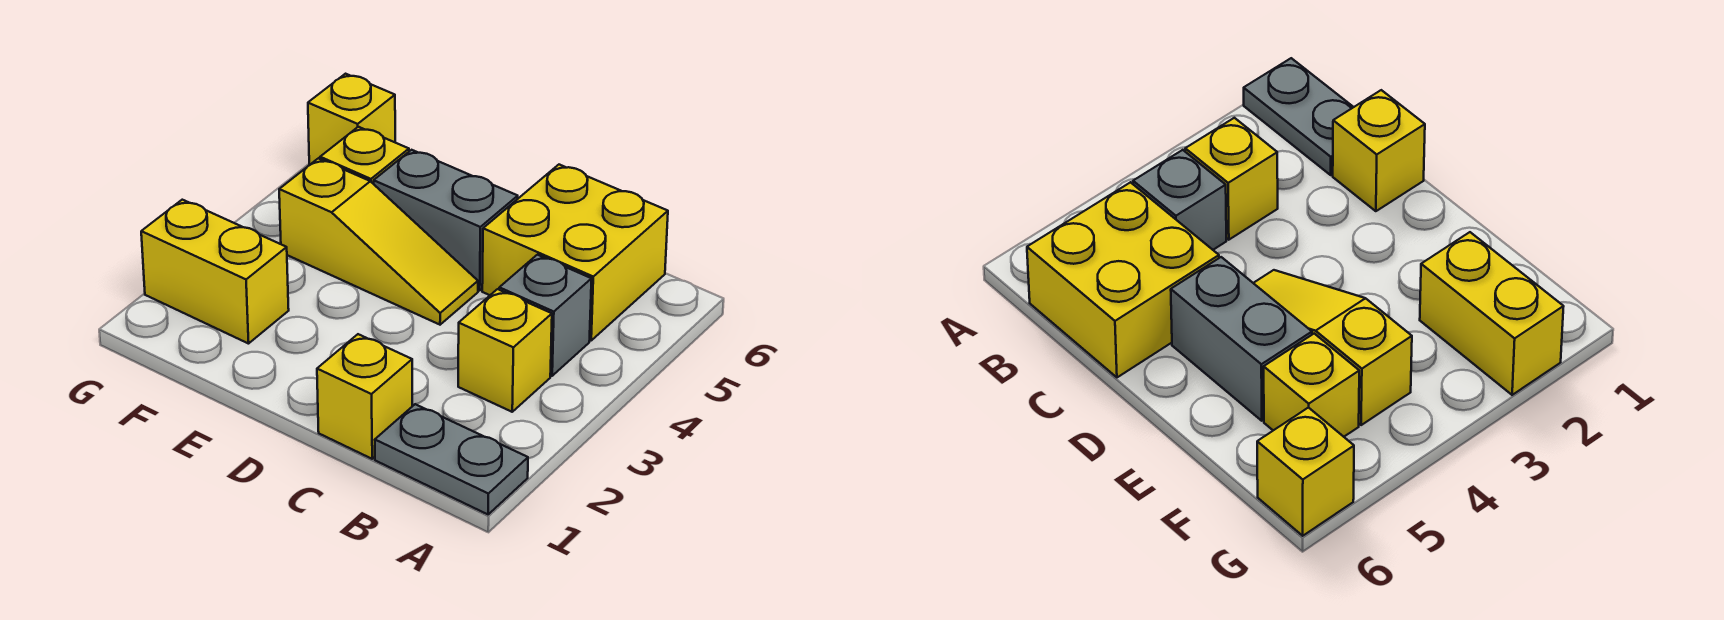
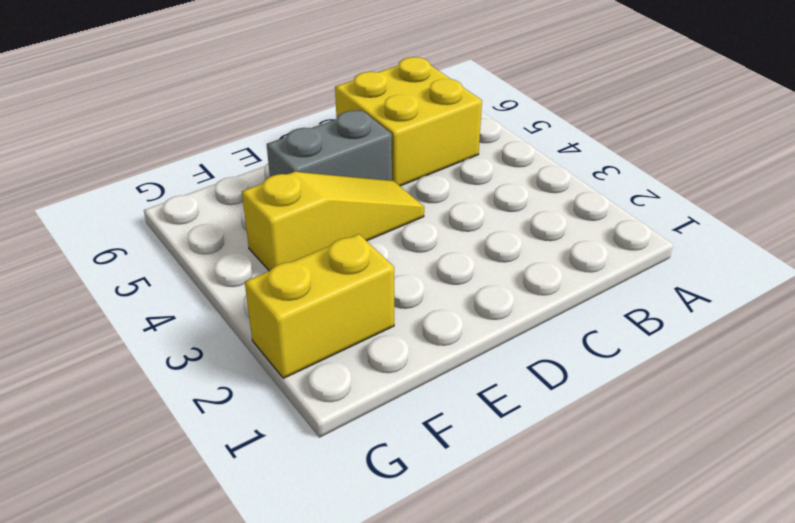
none -> grey plate A1:B1 level 1
none -> yellow brick B3 level 1

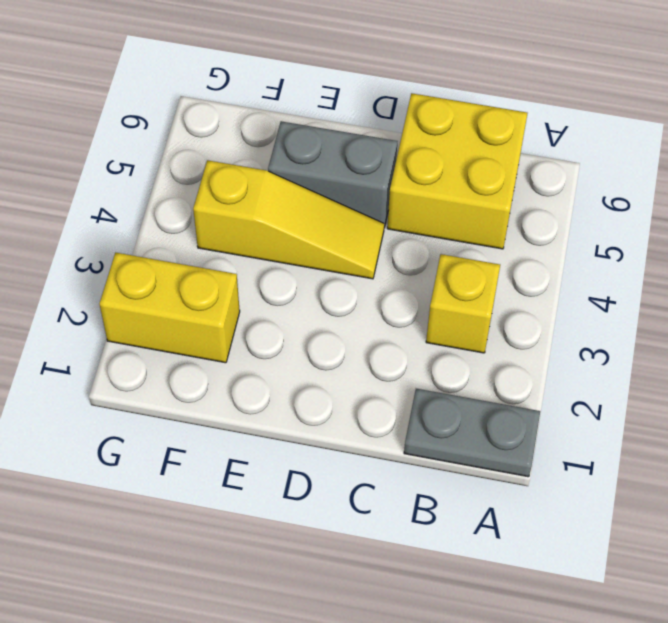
none -> grey brick B4 level 1
none -> yellow brick C1 level 1

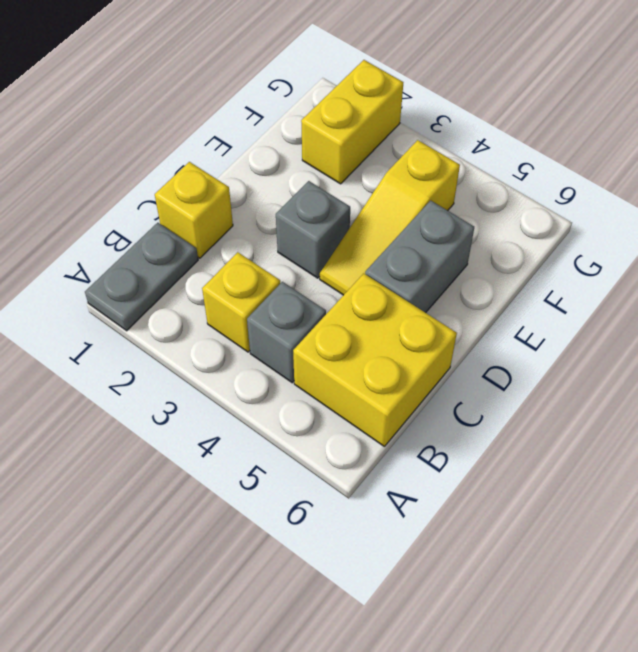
grey brick D3 level 1 -> none
none -> yellow brick F5 level 1
none -> yellow brick G6 level 1

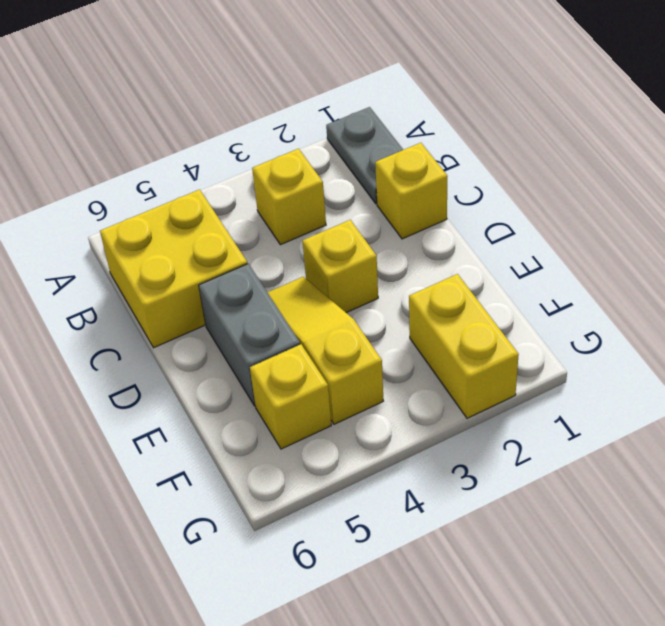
yellow brick D3 level 1 -> yellow brick G6 level 1
none -> grey brick B4 level 1

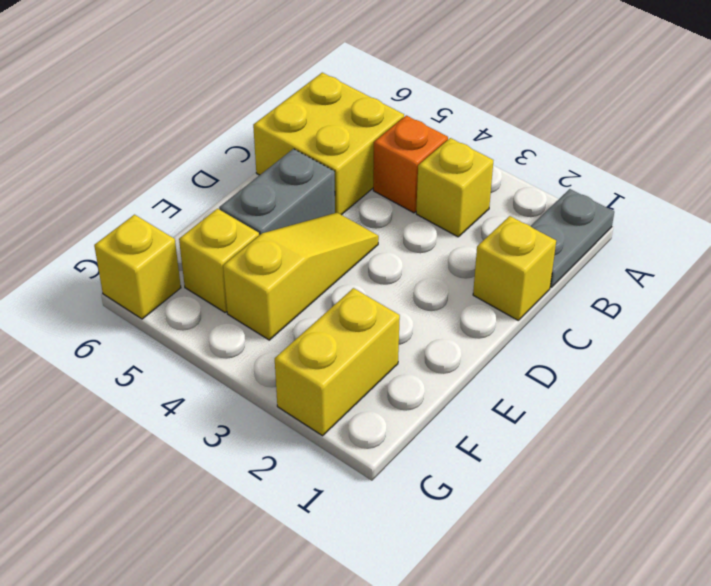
orange brick B4 level 1 -> grey brick B4 level 1

